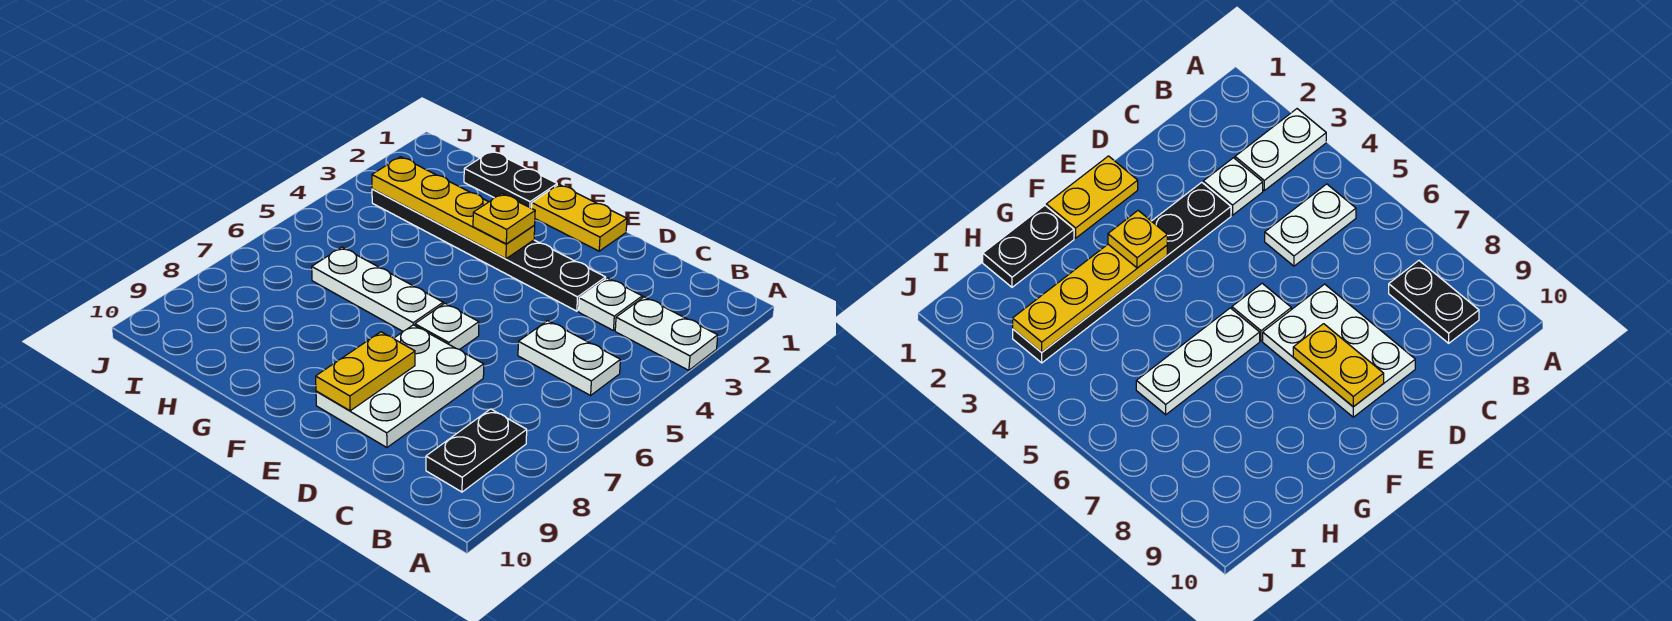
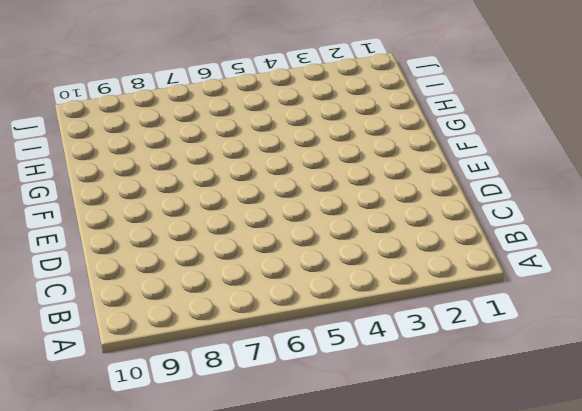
none -> white plate A3:B3 level 1
none -> white plate B5:C5 level 1
none -> black plate B8:B9 level 1

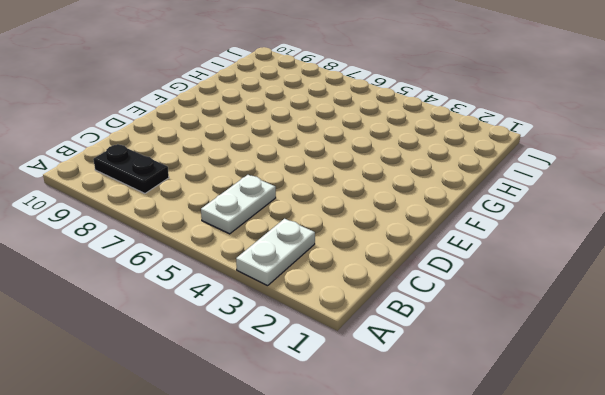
none -> white plate C3 level 1
none -> black plate D3:I3 level 1
none -> white plate D7:E9 level 1

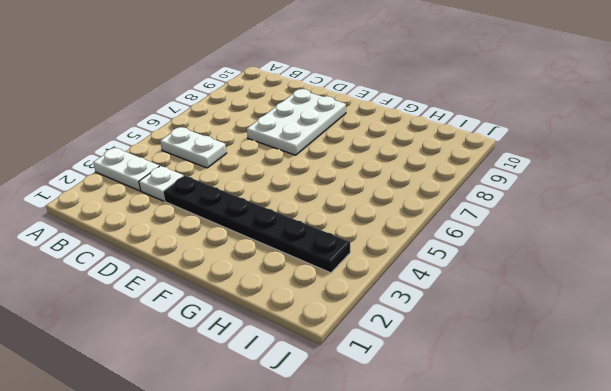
none -> black plate B8:B9 level 1
none -> yellow plate E1:F1 level 1
none -> white plate E6 level 1

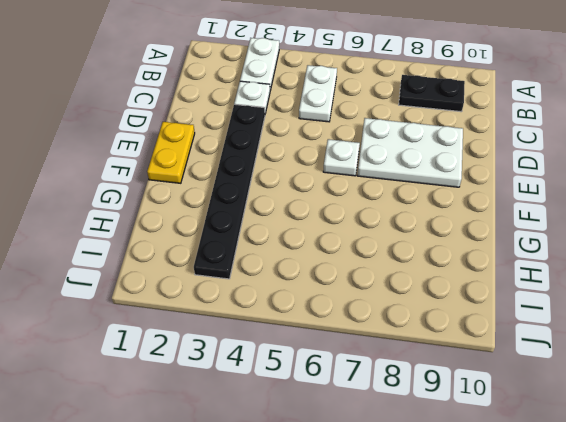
none -> white plate F6:H6 level 1
none -> black plate G1:H1 level 1
none -> yellow plate E8:E9 level 2

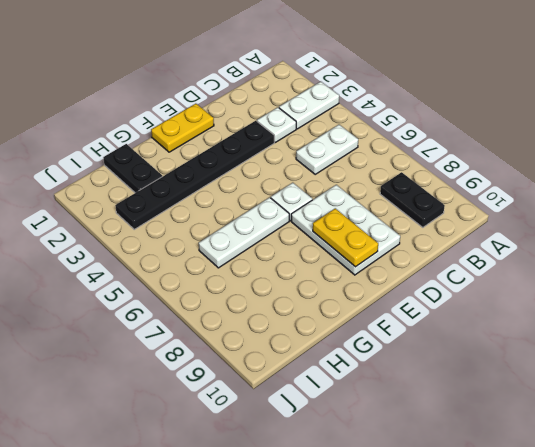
black plate H1:H2 level 1 -> black plate G1:H1 level 1
none -> yellow plate F3:I3 level 2
none -> yellow plate F3 level 3

